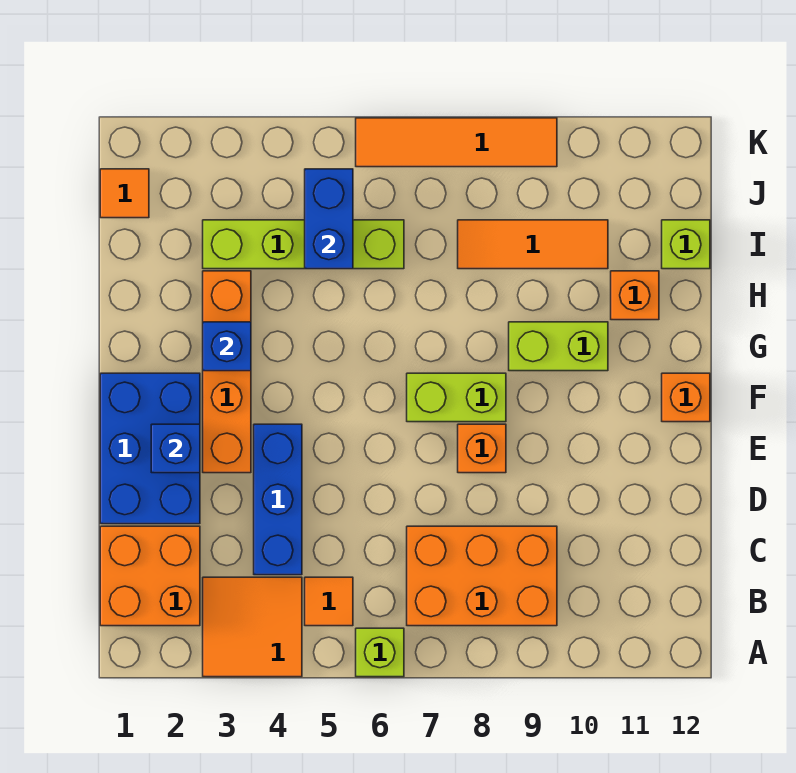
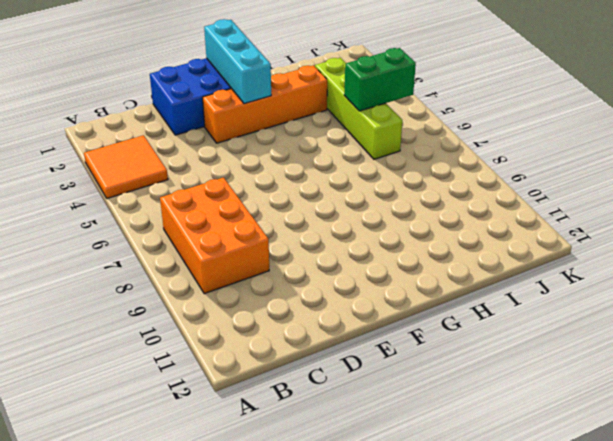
cyan brick F1:F3 level 2 -> none
green brick I5:J5 level 2 -> blue brick I5:J5 level 2
none -> lime brick A6 level 1
none -> orange brick B1:C2 level 1
none -> orange tile B5 level 1

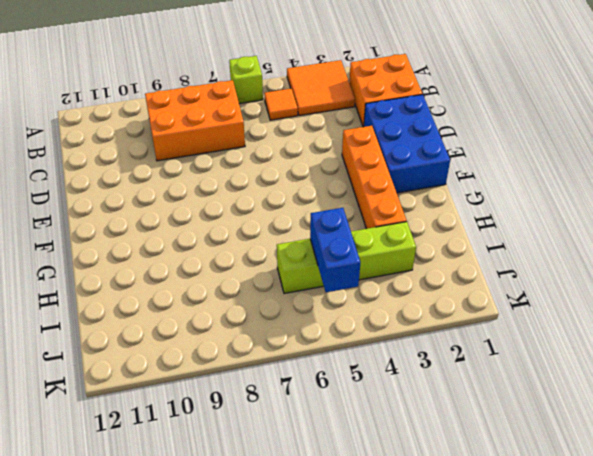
none -> blue brick C4:E4 level 1
none -> orange brick E8 level 1
none -> lime brick F7:F8 level 1

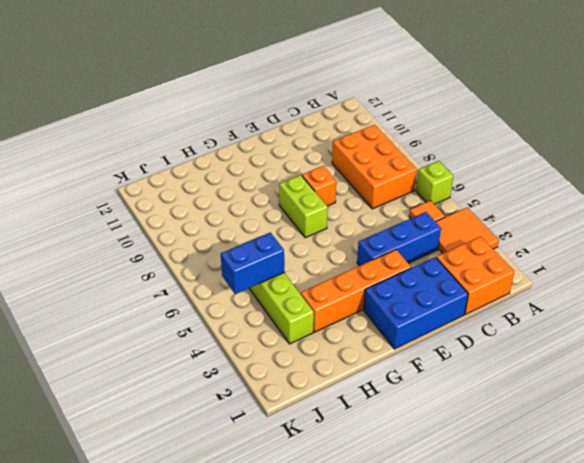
none -> orange brick F12 level 1
none -> lime brick G9:G10 level 1
none -> orange brick H11 level 1

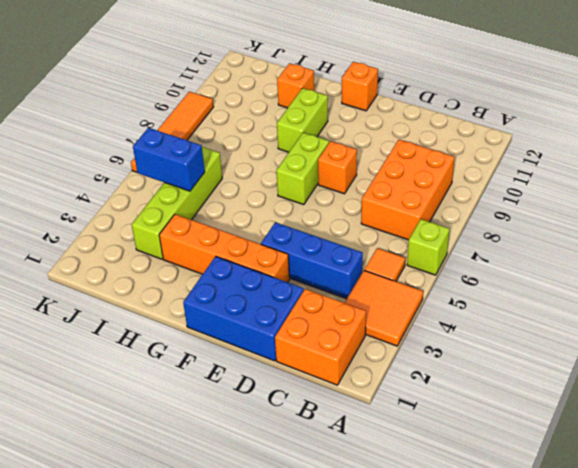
none -> orange tile I8:I10 level 1
none -> lime brick I12 level 1
none -> orange tile J1 level 1

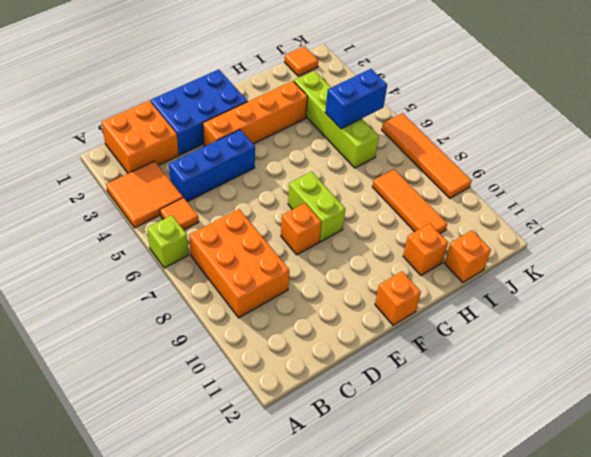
orange brick I12 level 1 -> lime brick I12 level 1
none -> lime brick G9:G10 level 1
none -> blue brick E2 level 2
none -> blue brick G3 level 2

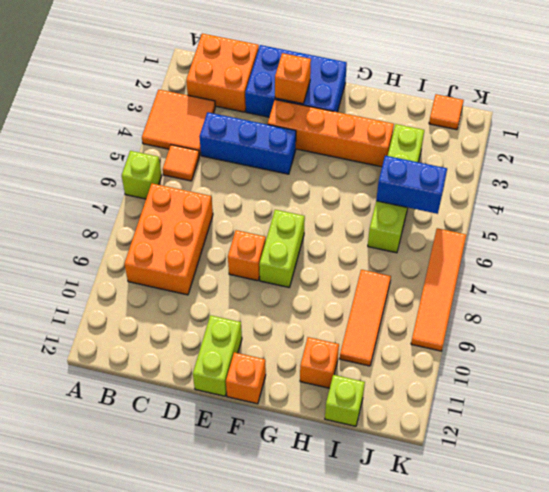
orange brick E2 level 2 -> blue brick E2 level 2
lime brick E11:E12 level 1 -> lime brick G9:G10 level 1
none -> blue brick G3 level 2

